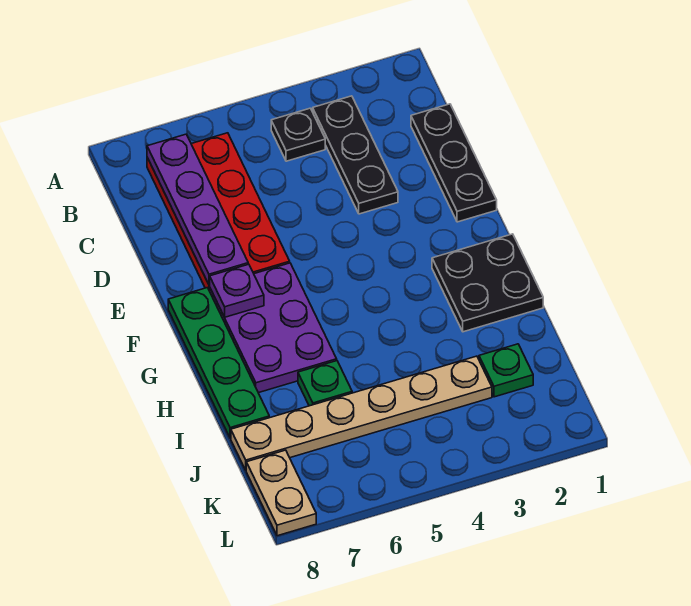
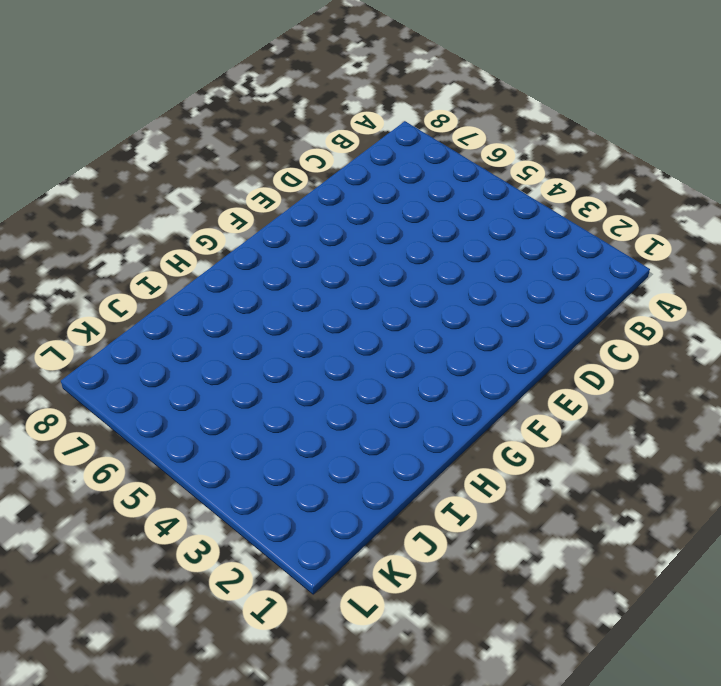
none -> black plate B3:D3 level 1
none -> black plate B4 level 1
none -> red plate B6:E7 level 1

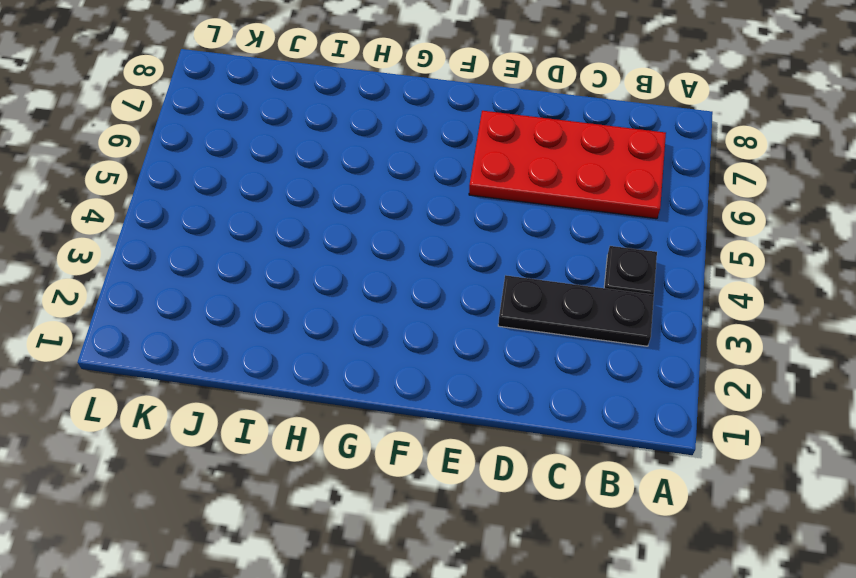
none -> black plate C1:E1 level 1
none -> purple plate F6:H7 level 1
none -> green plate F8:I8 level 1

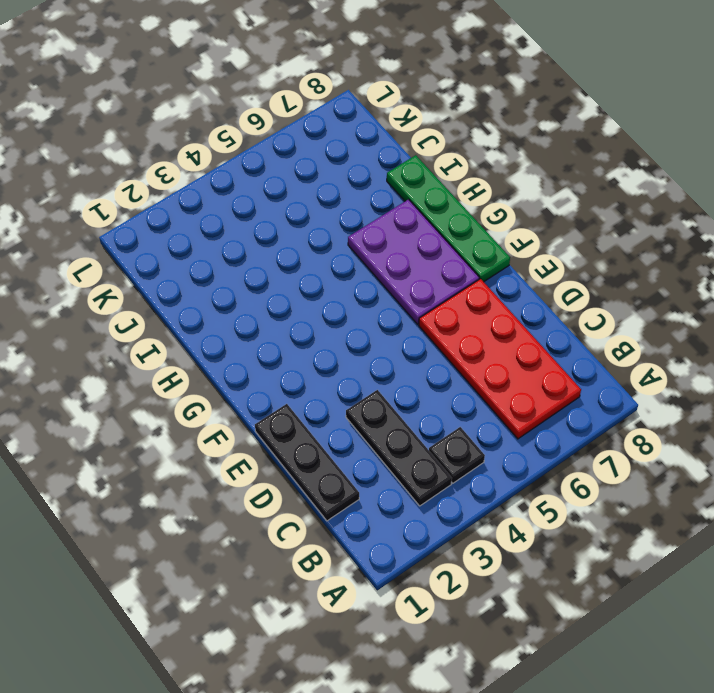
none -> black plate G1:H2 level 1
none -> green plate I6 level 1
none -> green plate J2 level 1

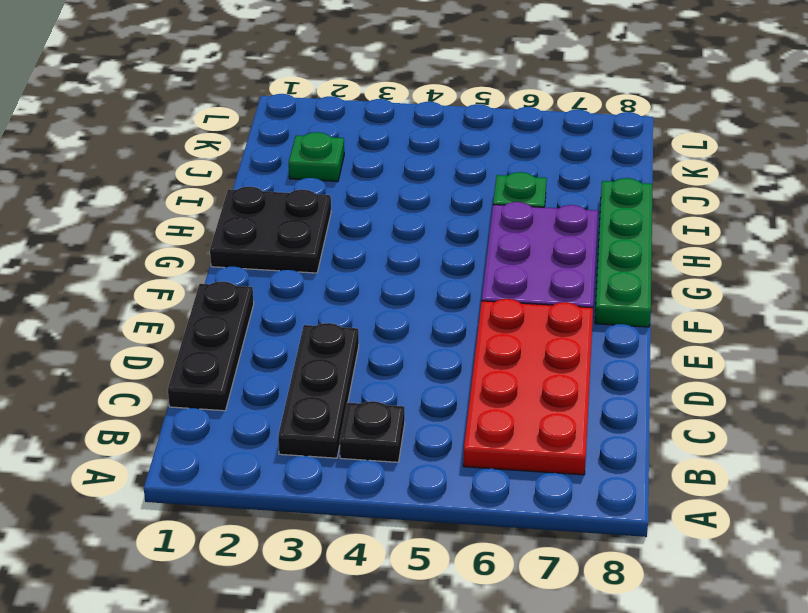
none -> tan plate J3:J8 level 1
none -> tan plate K8:L8 level 1
none -> purple plate B7:E7 level 2

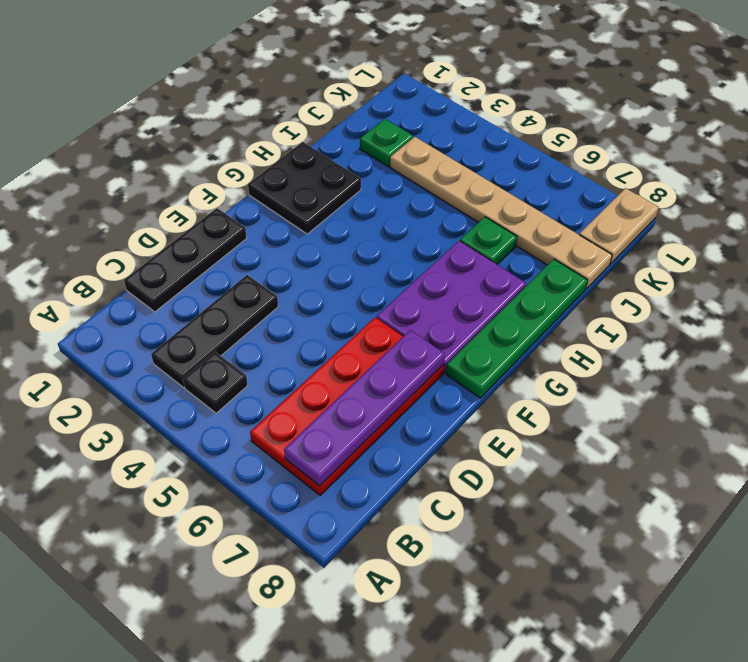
none -> purple plate F7 level 2

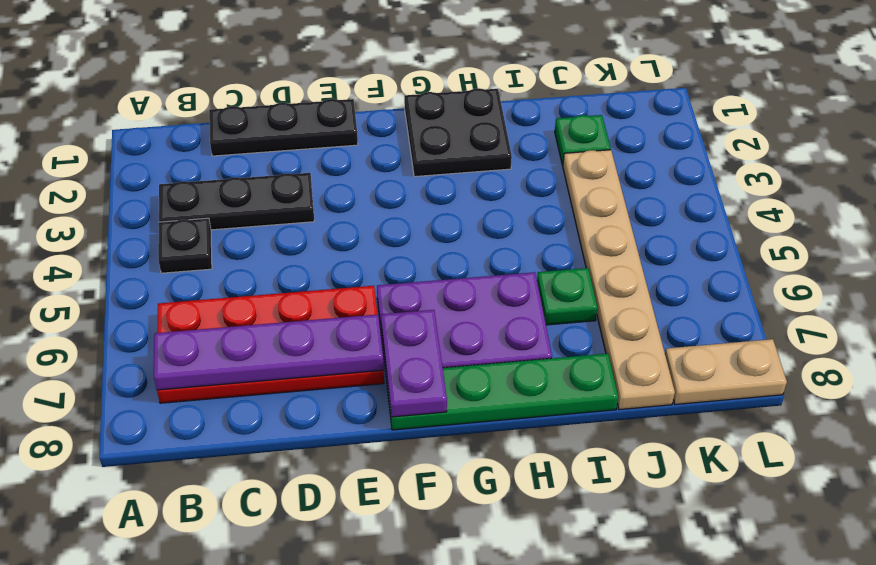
purple plate F7:F8 level 2 -> purple plate F7 level 2

